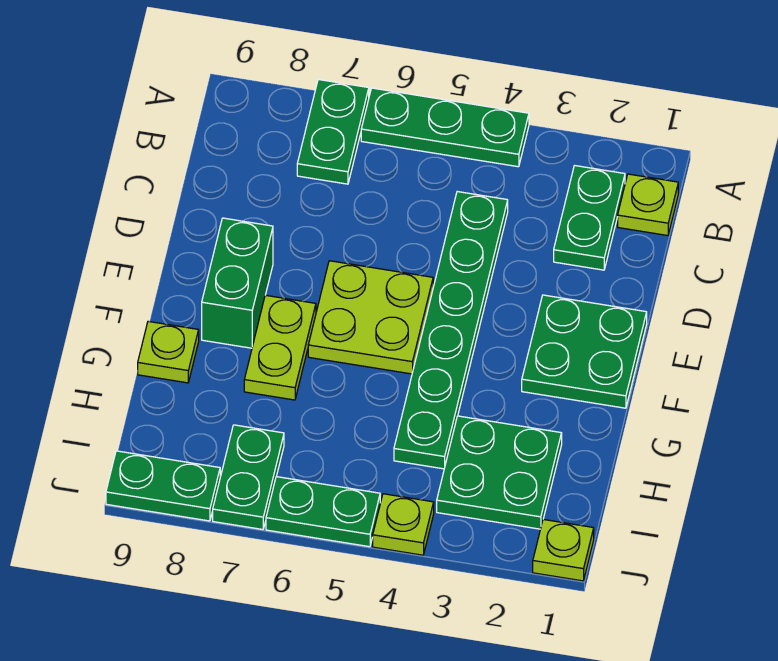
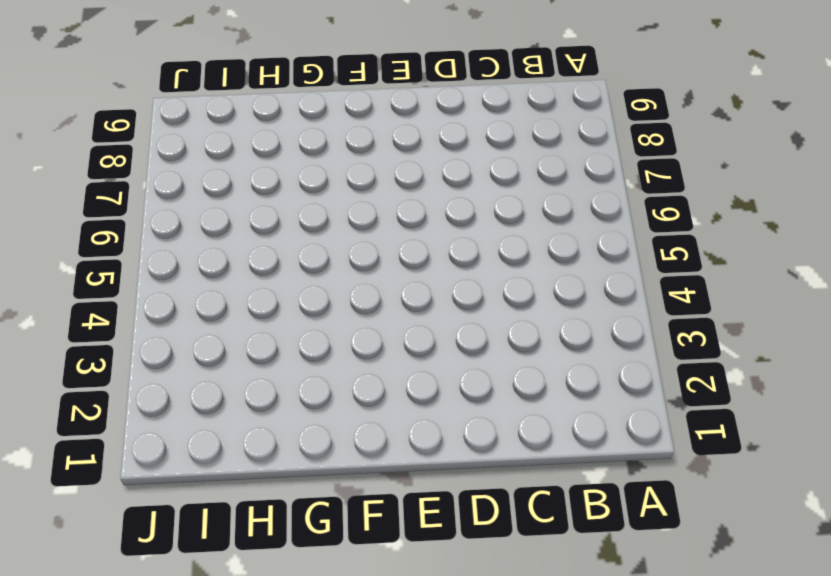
none -> green plate A4:A6 level 1
none -> green plate A7:B7 level 1
none -> lime plate B1 level 1

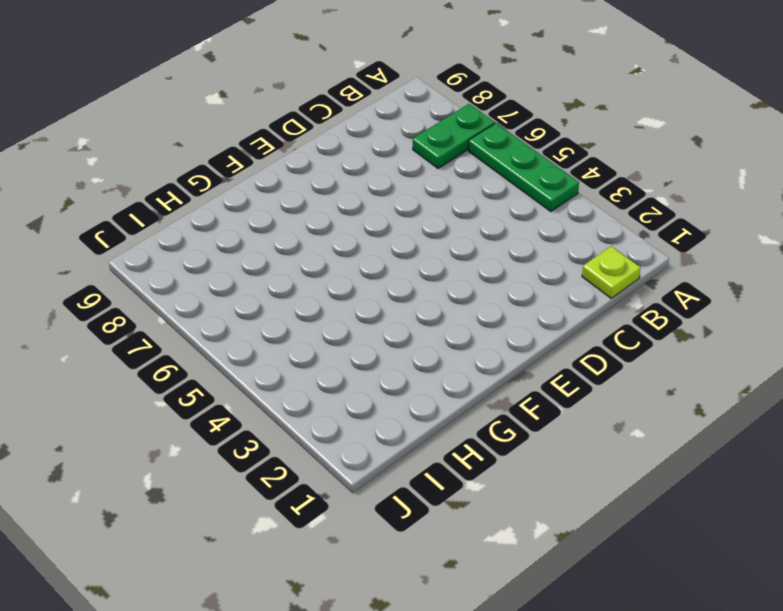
none -> green plate B2:C2 level 1
none -> green plate C4:H4 level 1
none -> green plate E1:F2 level 1

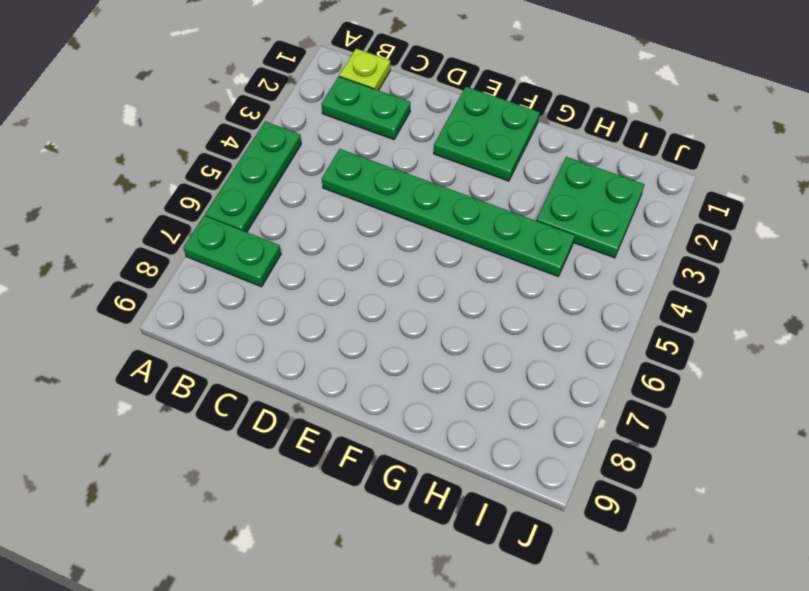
none -> lime plate E5:F6 level 1
none -> green brick E8:F8 level 1
none -> lime plate F7:G7 level 1

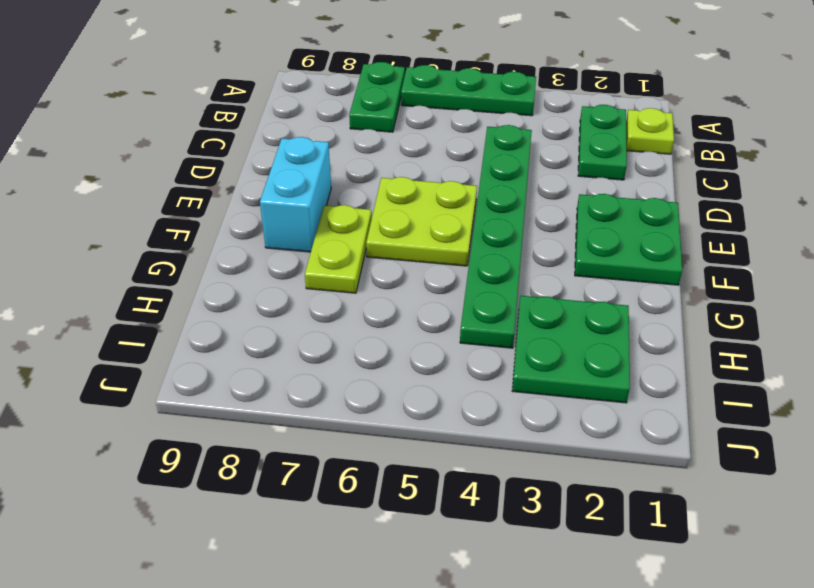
cyan brick E8:F8 level 1 -> green brick E8:F8 level 1
none -> lime plate G9 level 1
none -> green plate I7:J7 level 1
none -> lime plate J1 level 1

